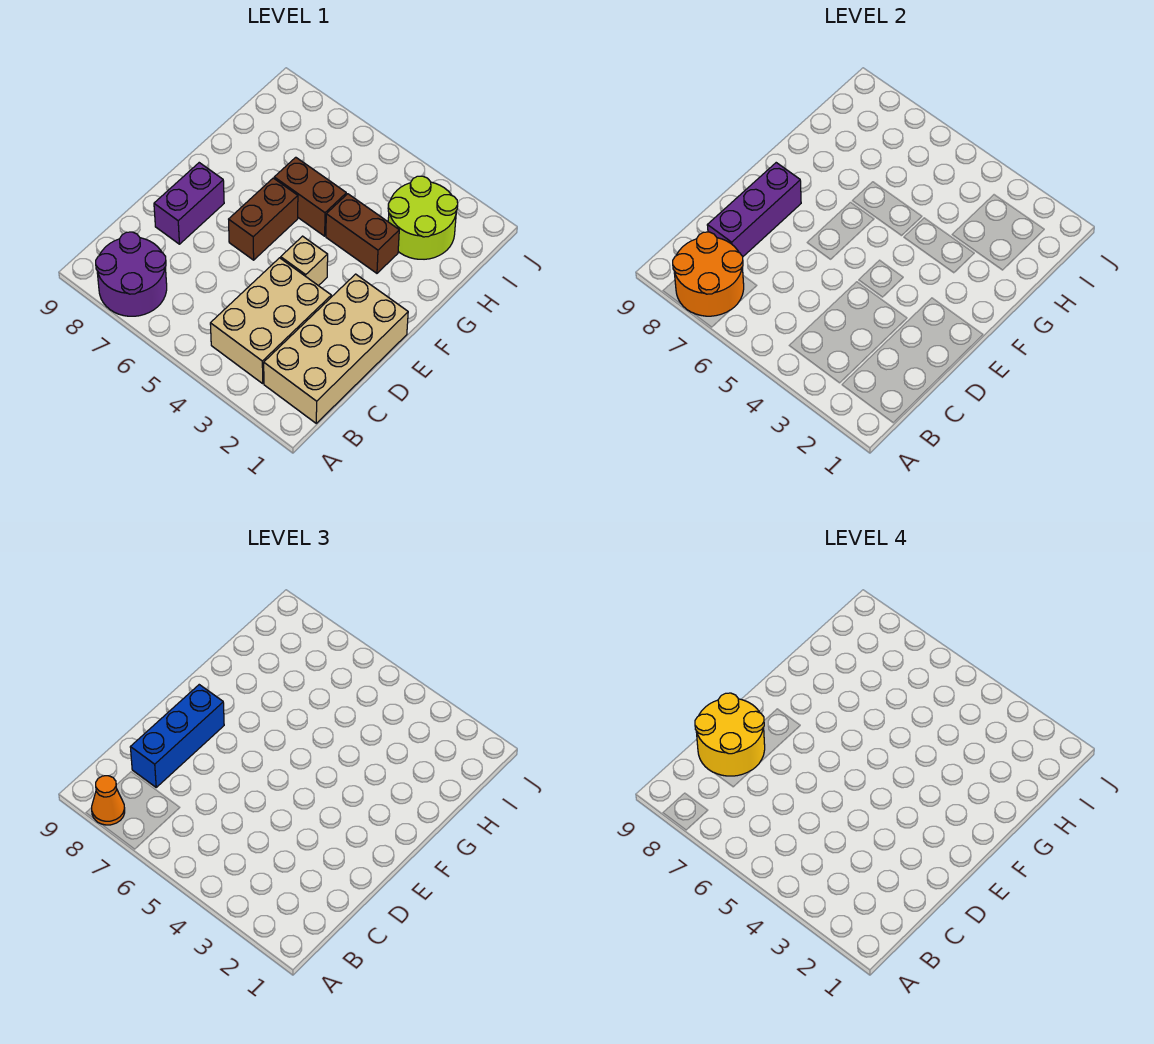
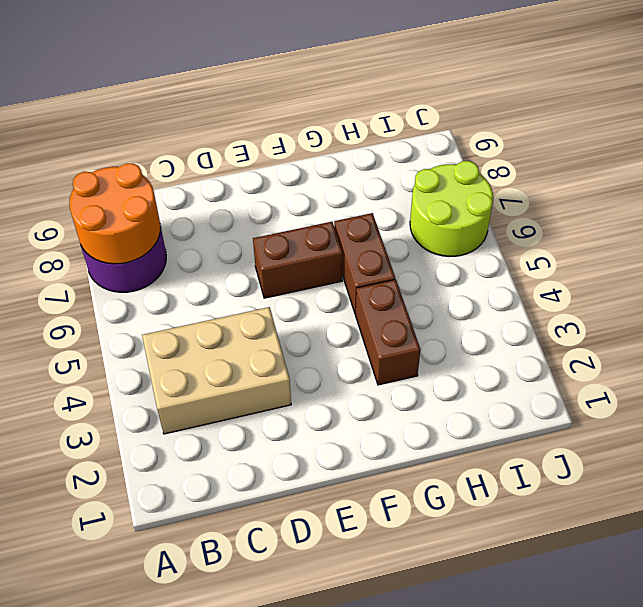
lime round brick I6:J7 level 1 -> lime round brick H2:I3 level 1
none -> tan brick B1:E2 level 1
none -> purple brick D8:E8 level 1
none -> tan brick E4 level 1

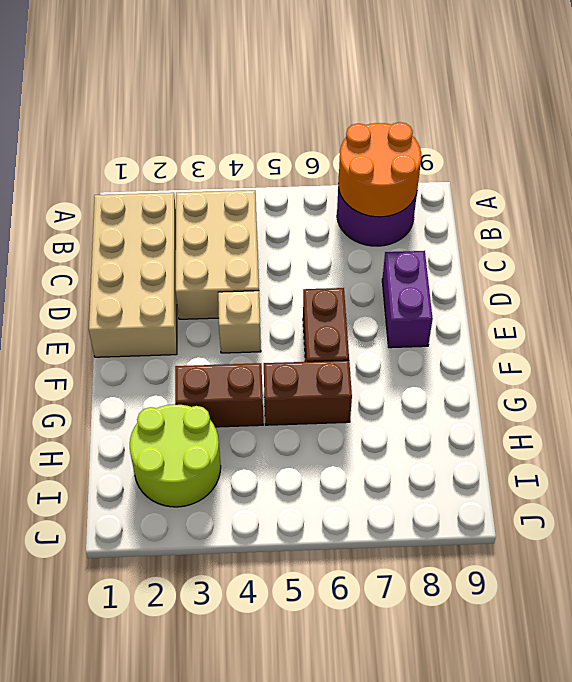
none -> purple brick C8:E8 level 2
none -> orange cone A8 level 3
none -> blue brick C8:E8 level 3

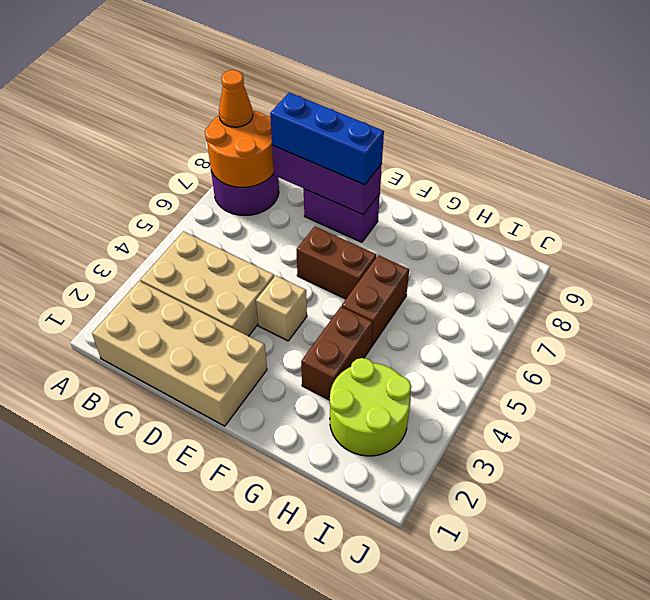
none -> yellow round brick C8:D9 level 4

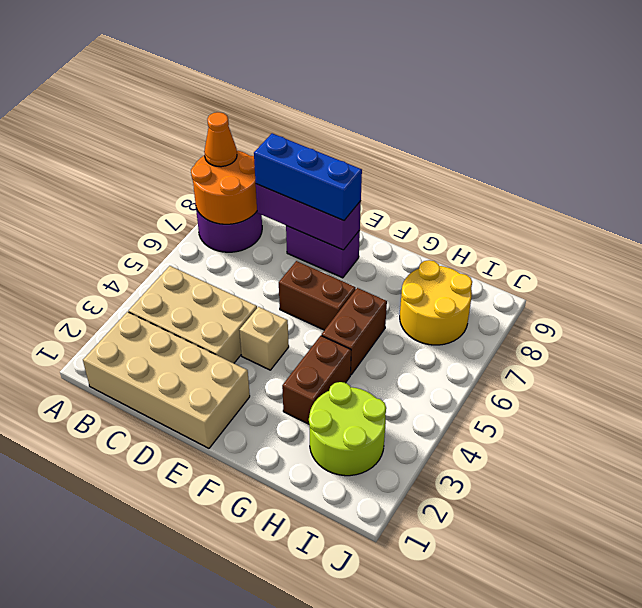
yellow round brick H7:I8 level 1 -> yellow round brick C8:D9 level 4

